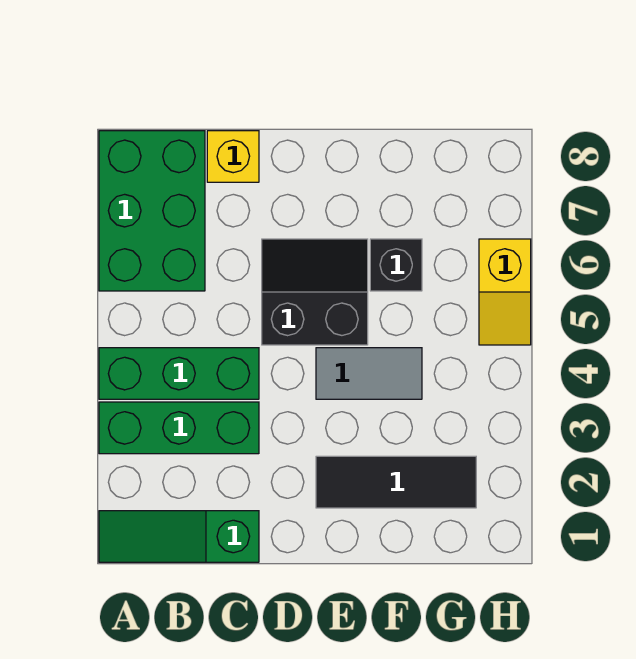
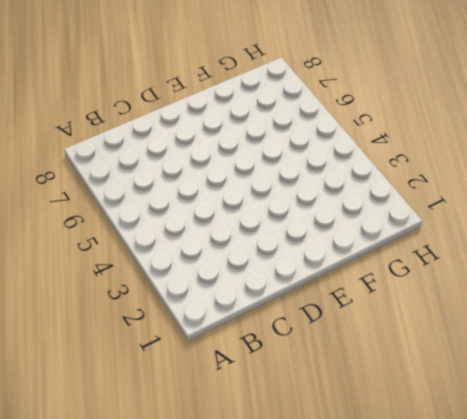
none -> green slope A1:C1 level 1 top C
none -> green brick A3:C3 level 1

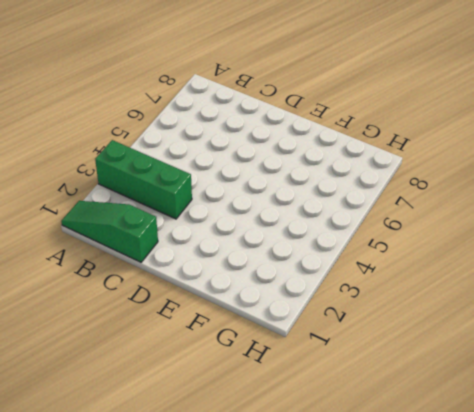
none -> green brick A4:C4 level 1
none -> green brick A6:B8 level 1

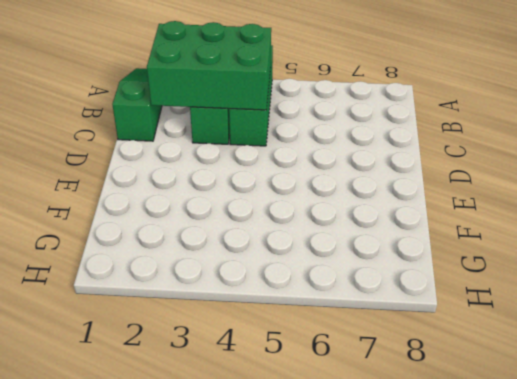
green brick B2:C4 level 2 -> green brick A6:B8 level 1
none -> yellow brick C8 level 1
none -> black slope D5:E6 level 1 top 5

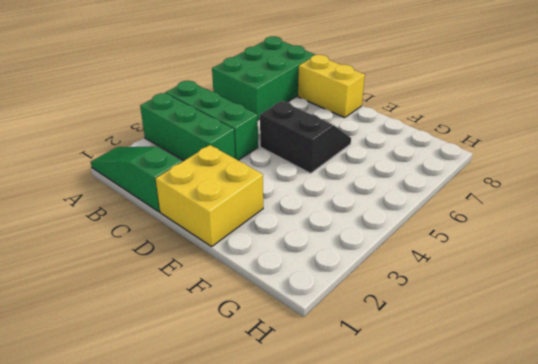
yellow brick C8:D8 level 1 -> yellow brick C8 level 1
yellow brick D1:E2 level 1 -> black tile E2:G2 level 1
none -> grey tile E4:F4 level 1
none -> black brick F6 level 1

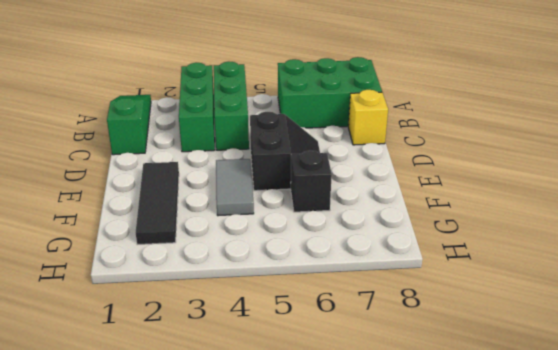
none -> yellow slope H5:H6 level 1 top 6

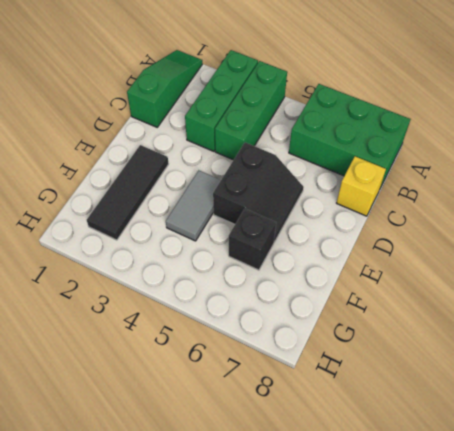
none -> yellow slope H5:H6 level 1 top 6

